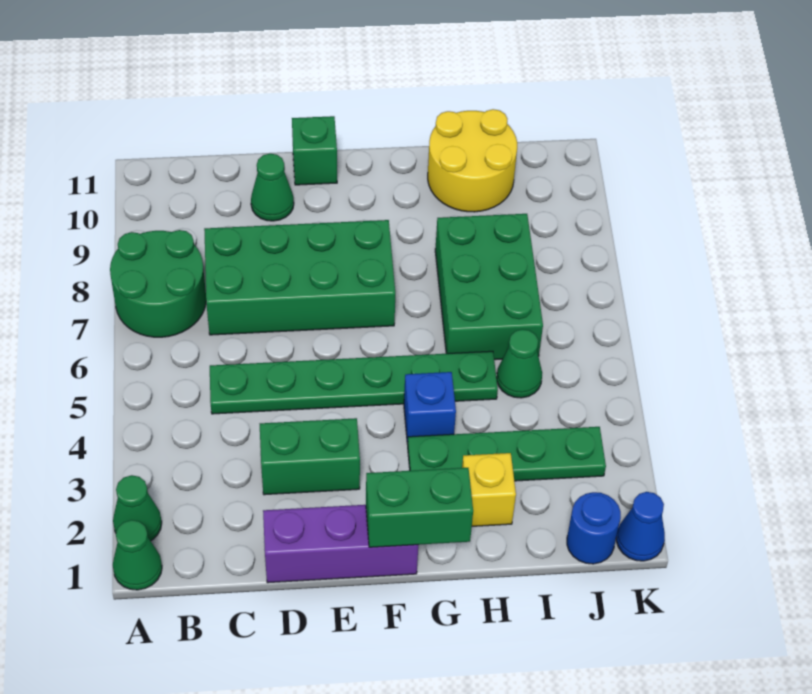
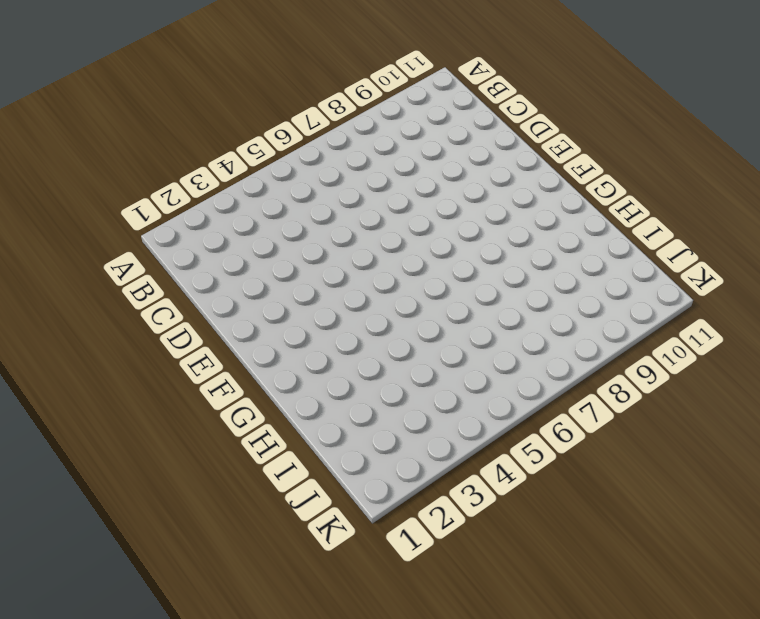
none -> green cone A1 level 1
none -> green cone A2 level 1
none -> green round brick A7:B8 level 1

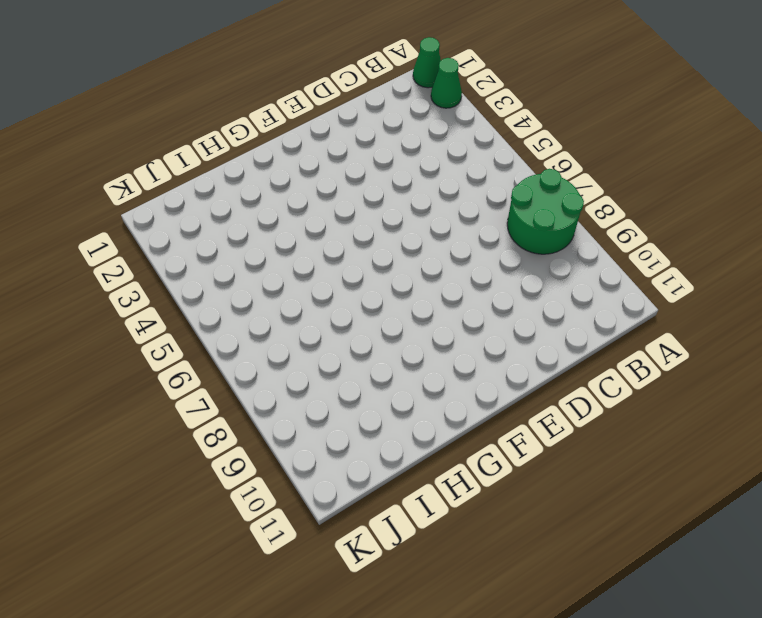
none -> green plate C5:H5 level 1
none -> green brick C7:F8 level 1
none -> purple brick D1:F1 level 1

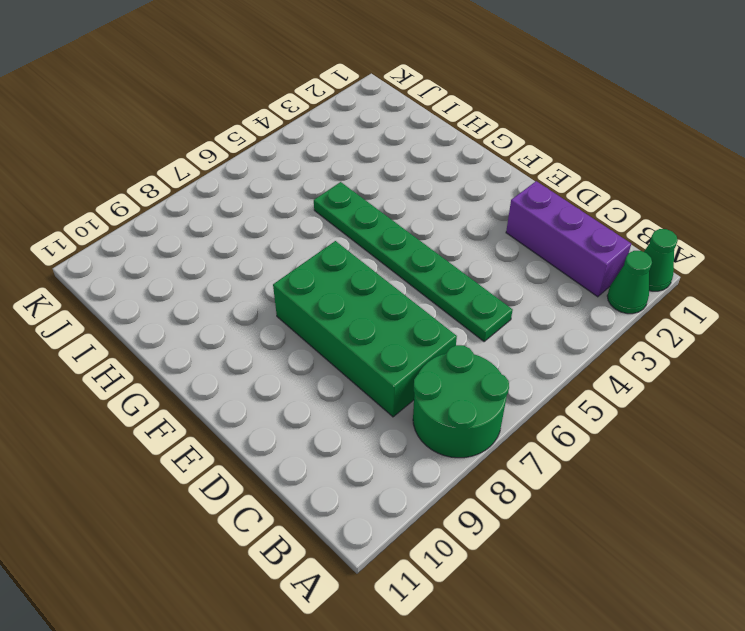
purple brick B2:D2 level 1 -> purple brick D1:F1 level 1
none -> green brick D3:E3 level 1
none -> green cone D10 level 1
none -> green brick E11 level 1

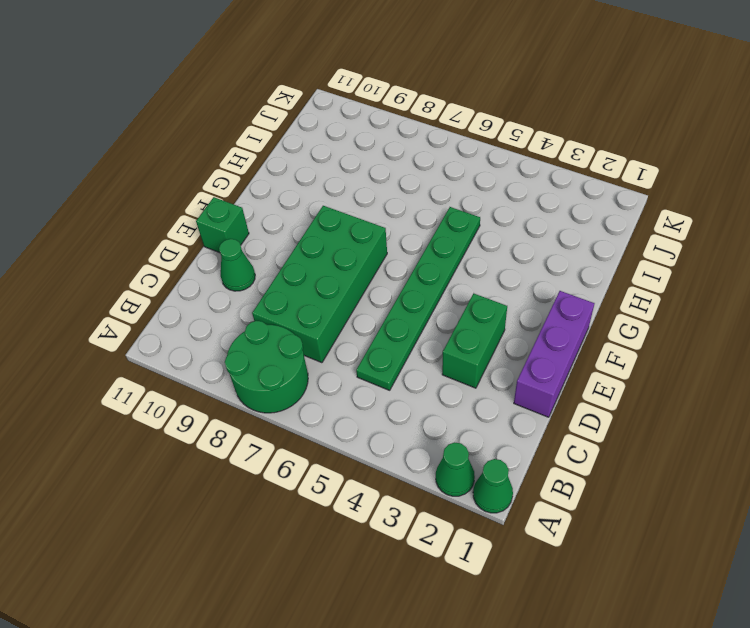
none -> green plate G3:J3 level 1
none -> blue brick G4 level 1
none -> yellow brick H2 level 1

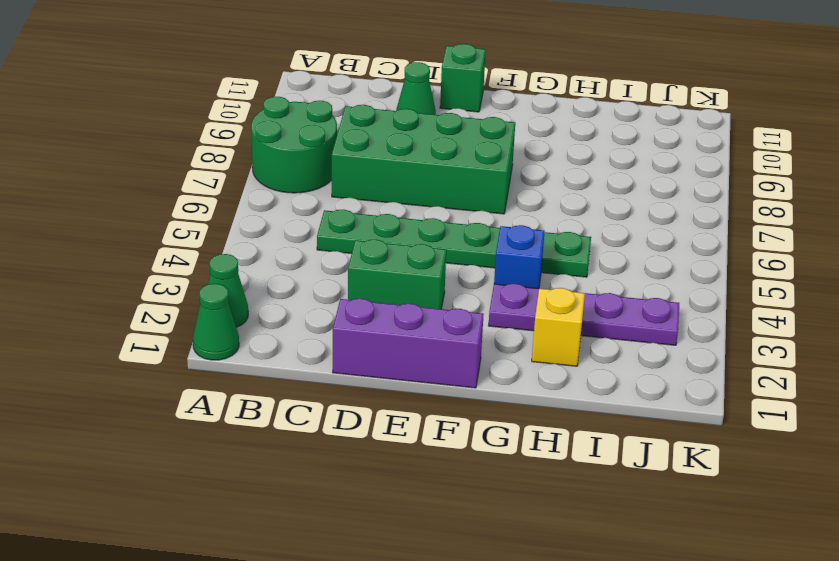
purple plate G3:J3 level 1 -> green plate G3:J3 level 1
none -> green brick H6:I8 level 1
none -> yellow round brick H10:I11 level 1
none -> green cone I5 level 1

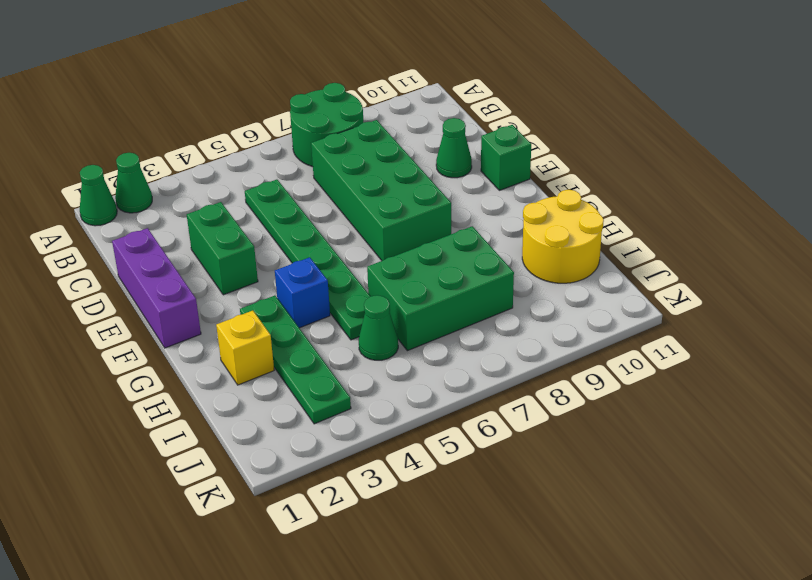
none -> blue round brick J1 level 1
none -> blue cone K1 level 1
none -> green brick F1:G1 level 2

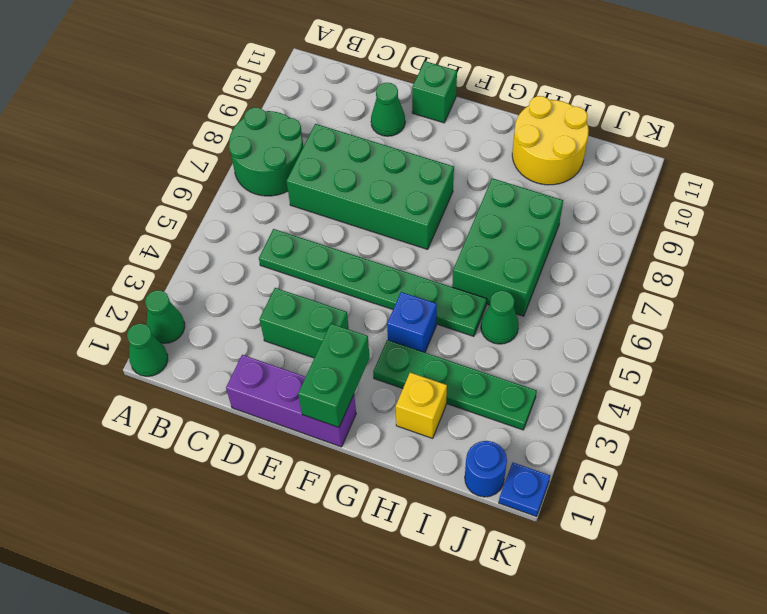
green brick F1:F2 level 2 -> green brick F1:G1 level 2
blue plate K1 level 1 -> blue cone K1 level 1

